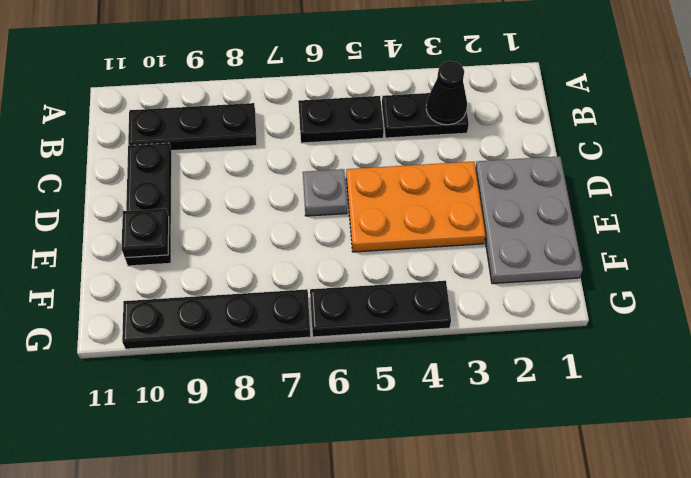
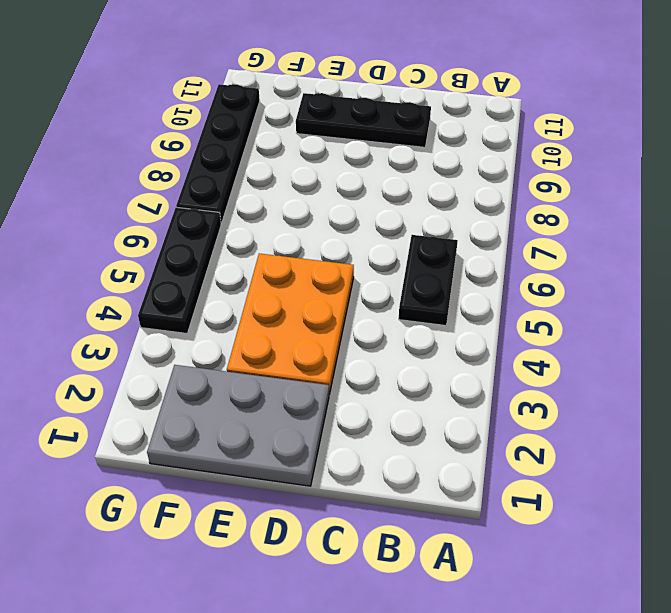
none -> black plate B3:B4 level 1
none -> black plate B8:B10 level 1

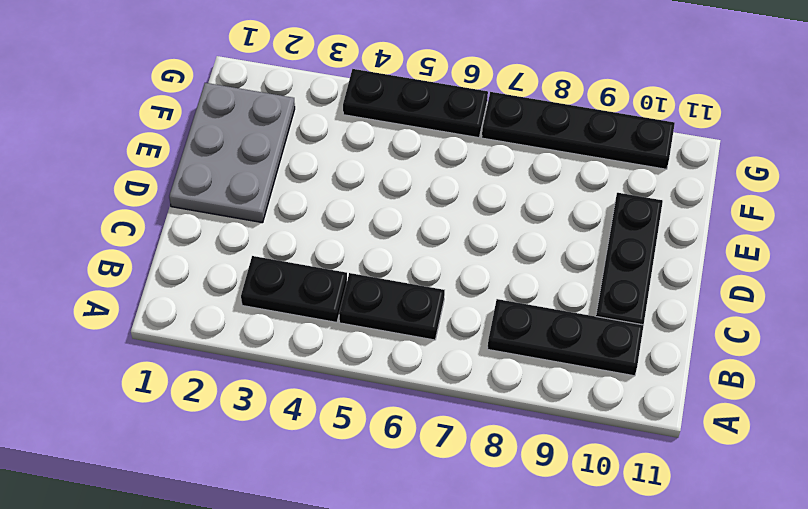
none -> orange plate D3:E5 level 1
none -> grey plate D6 level 1

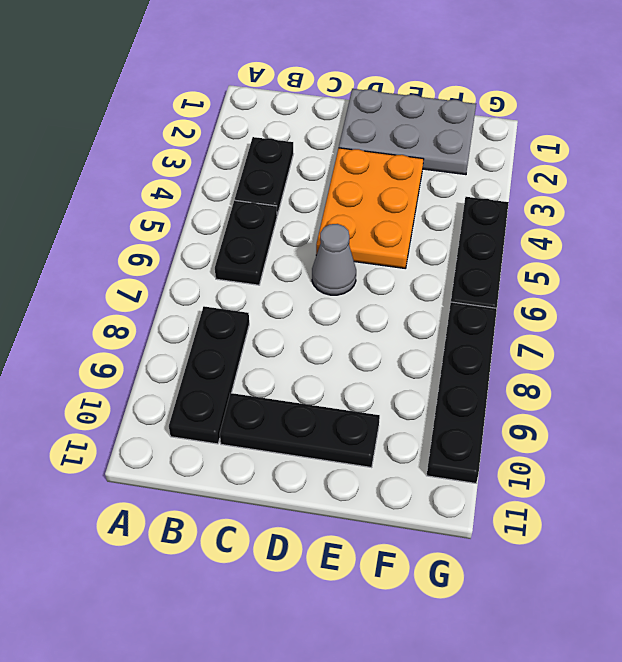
grey cone D6 level 1 -> grey plate D6 level 1
none -> black cone B3 level 2
none -> black plate E10 level 2

